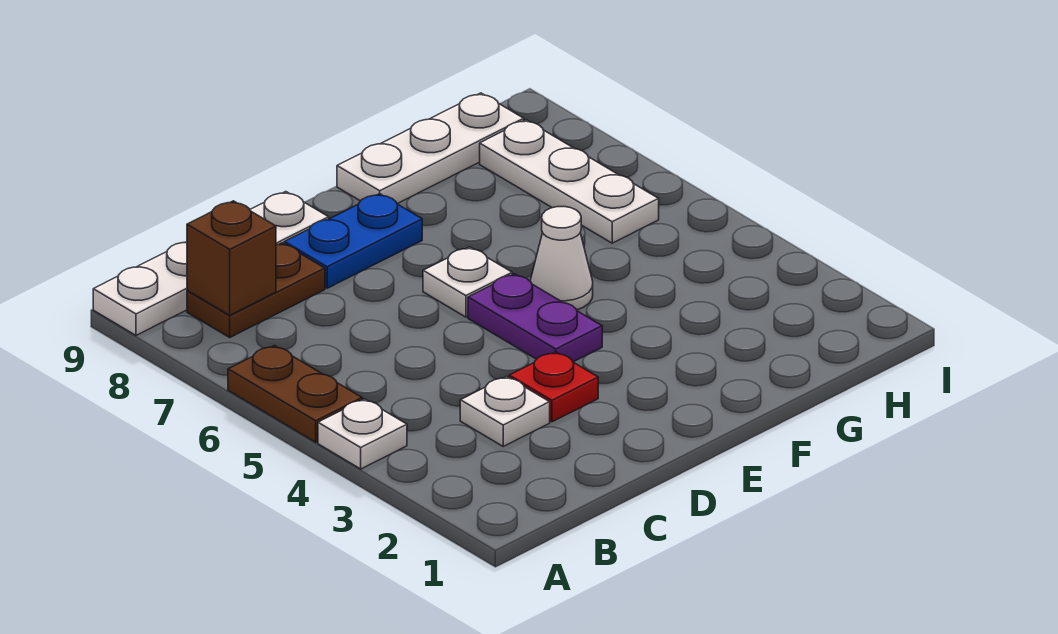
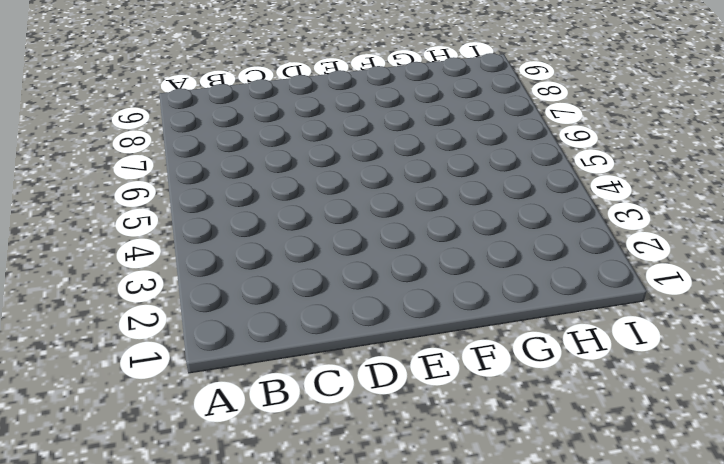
none -> white plate A4 level 1
none -> brown plate A5:A6 level 1
none -> white plate A9:D9 level 1

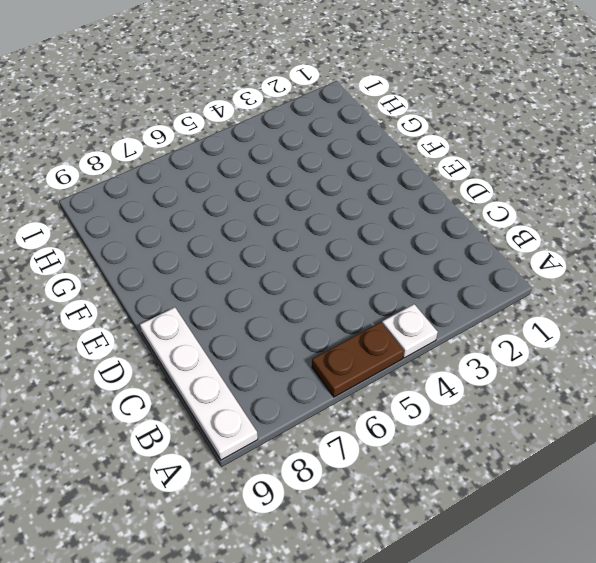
none -> brown plate B8:C8 level 1
none -> white plate C3 level 1
none -> red plate D3 level 1

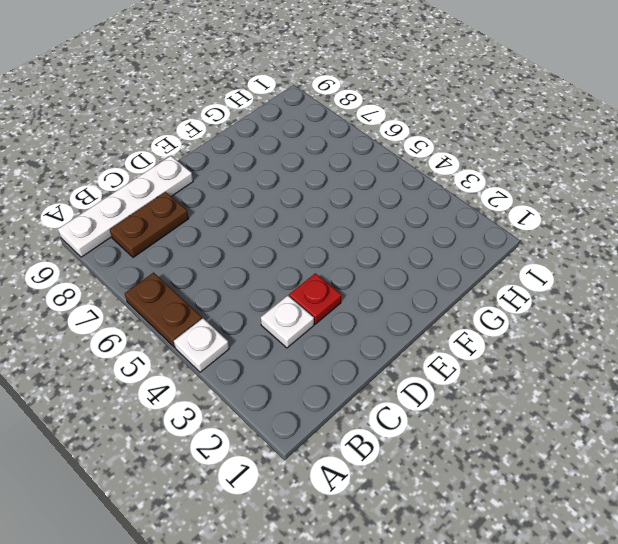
none -> blue plate D8:E8 level 1
none -> purple plate E4:E5 level 1
none -> white plate E6 level 1

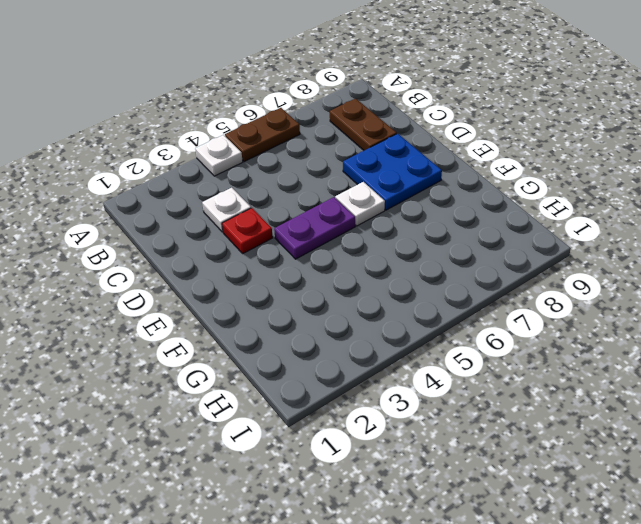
blue plate D7:E8 level 1 -> blue plate D8:E8 level 1
none -> white plate A9:D9 level 1
none -> white cone F5 level 1
none -> white plate F9:H9 level 1

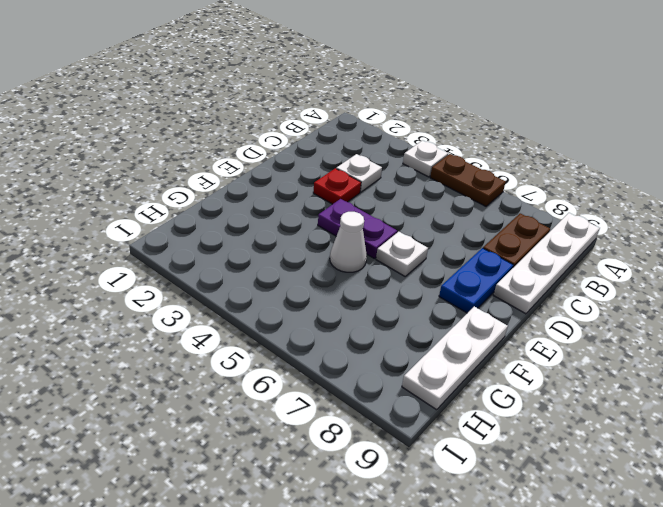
none -> white plate H6:H8 level 1
none -> brown brick B8 level 2

